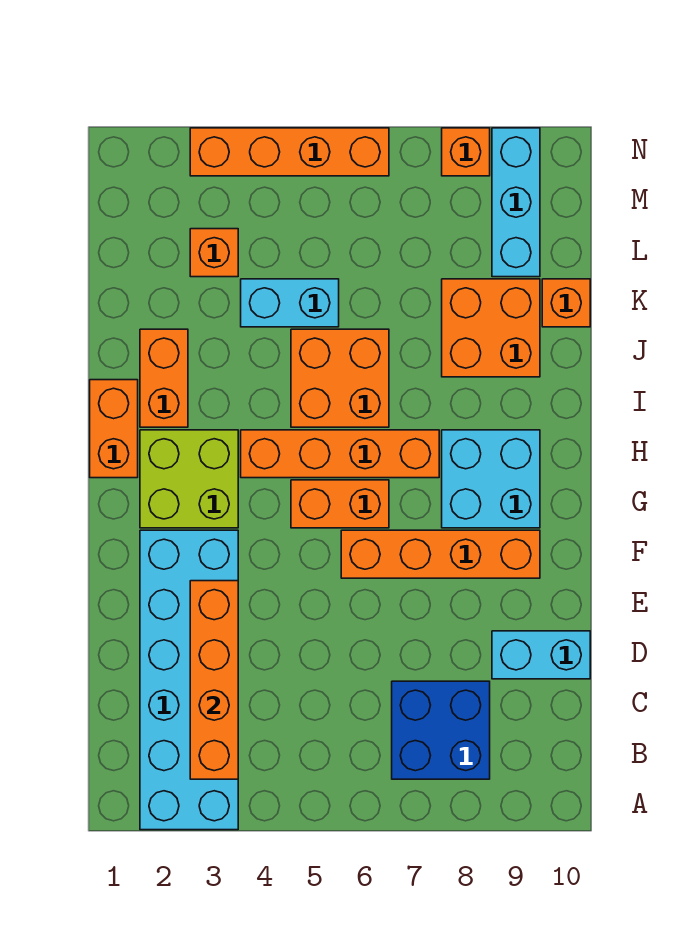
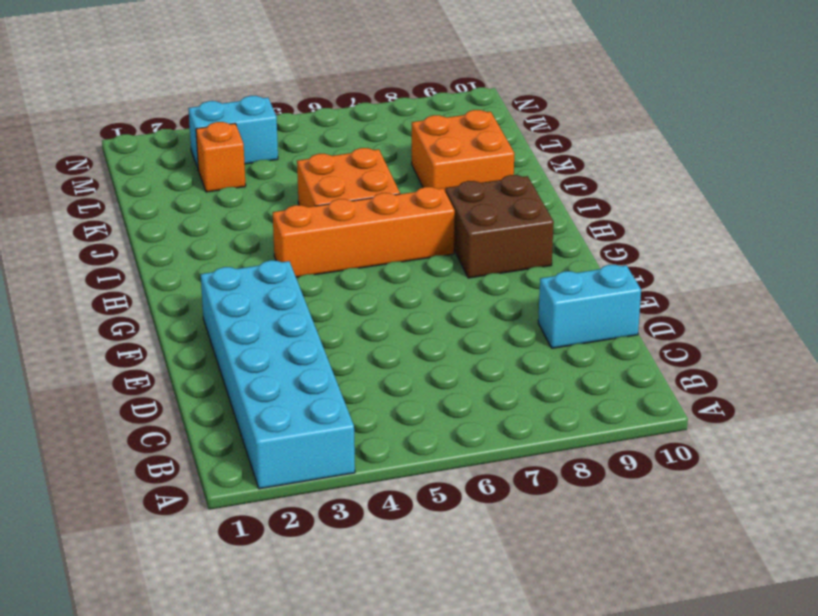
brown brick G8:H9 level 1 -> cyan brick G8:H9 level 1
cyan brick M3:M4 level 1 -> cyan brick K4:K5 level 1
none -> blue brick B7:C8 level 1
none -> orange brick F6:F9 level 1
none -> lime brick G2:H3 level 1

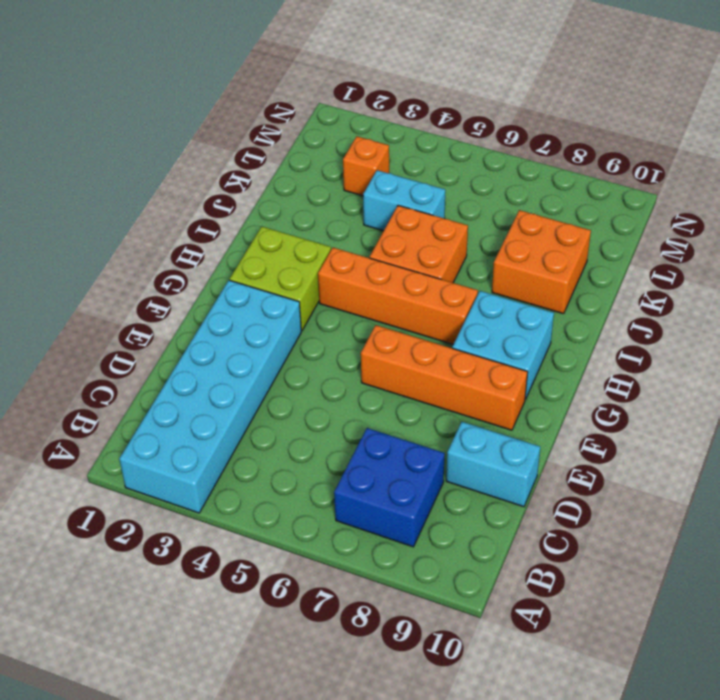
none -> orange brick G5:G6 level 1
none -> orange brick H1:I1 level 1
none -> orange brick I2:J2 level 1

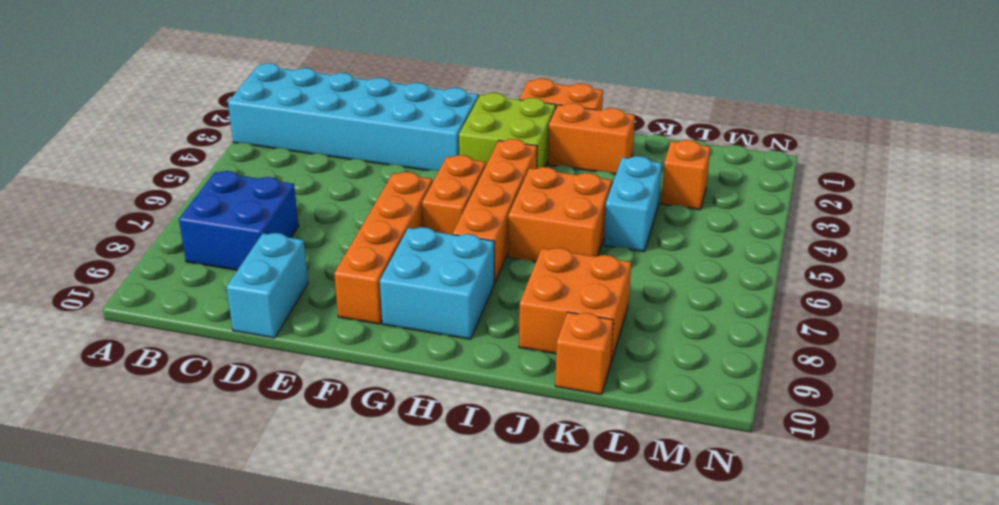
none -> cyan brick L9:N9 level 1
none -> orange brick N3:N6 level 1
none -> orange brick N8 level 1

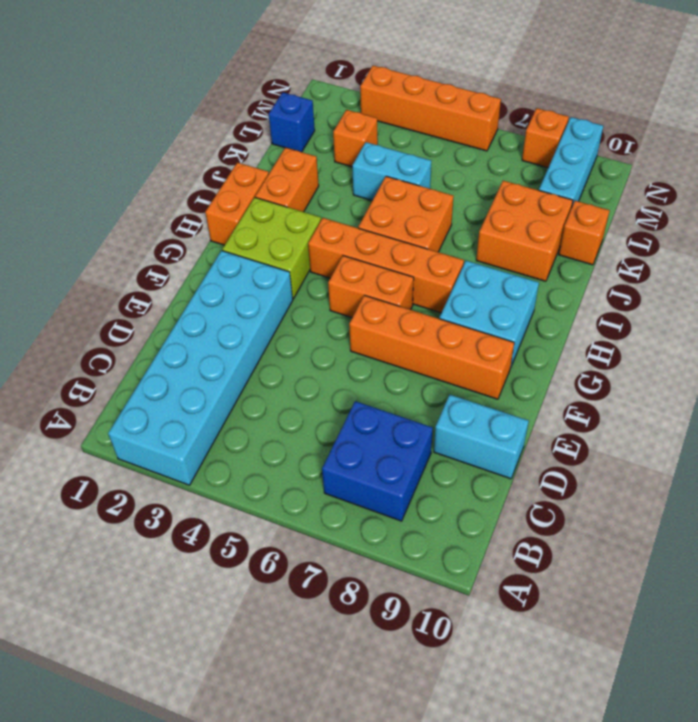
blue brick L1 level 1 -> none
none -> orange brick B3:E3 level 2

